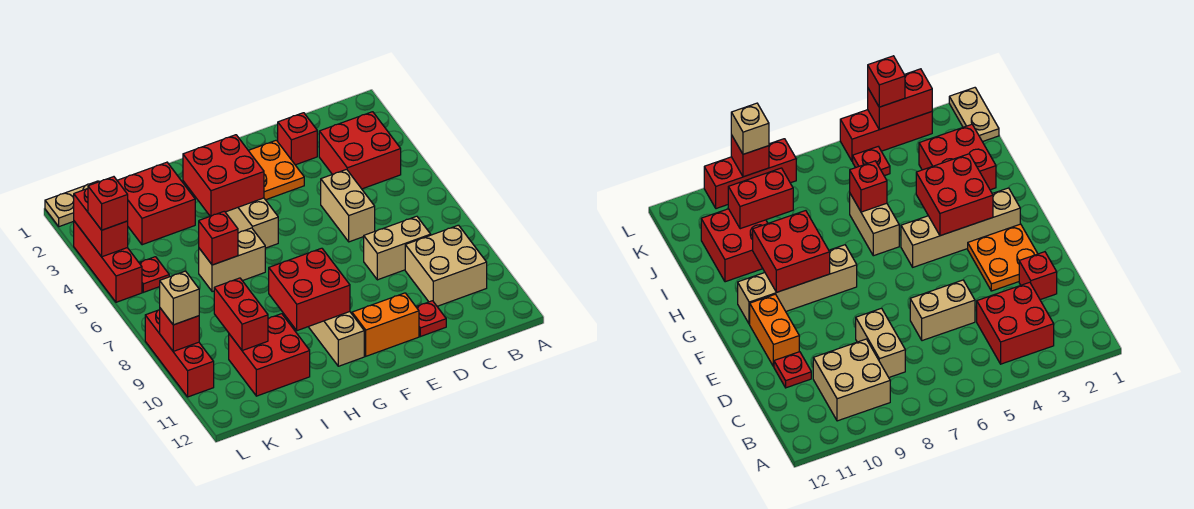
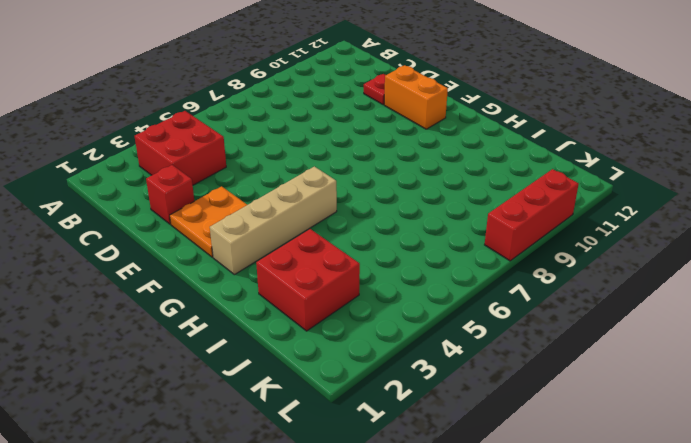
none -> tan brick B9:C10 level 1
none -> tan brick C8:D8 level 1
none -> tan brick D5:D6 level 1

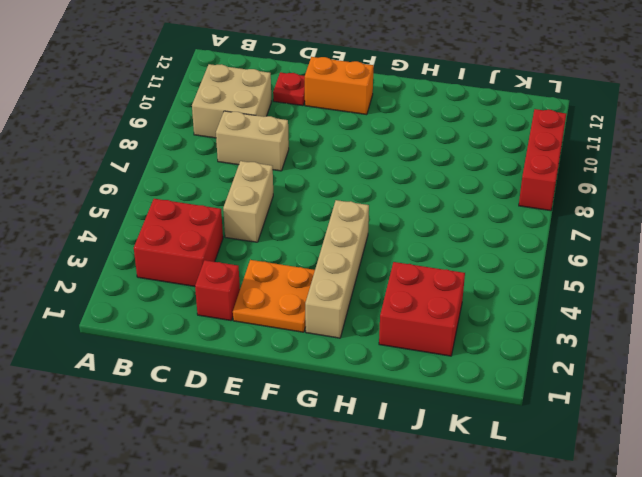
none -> tan brick G8:G11 level 1
none -> tan brick H6:I6 level 1
none -> red brick I10:J11 level 1

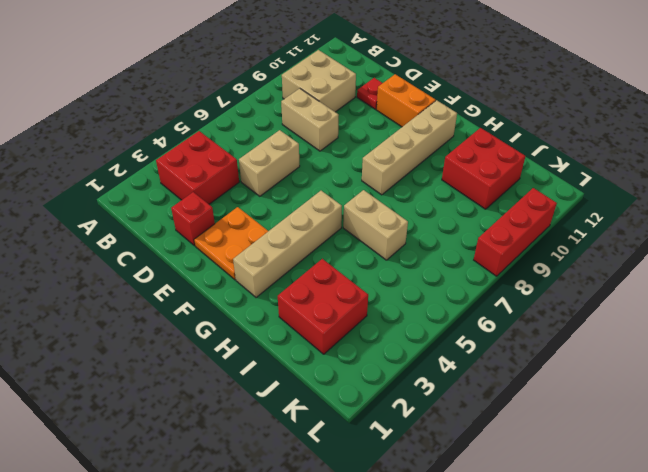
none -> tan plate K1:L1 level 1
none -> red plate K5 level 1
none -> red brick L3:L5 level 1

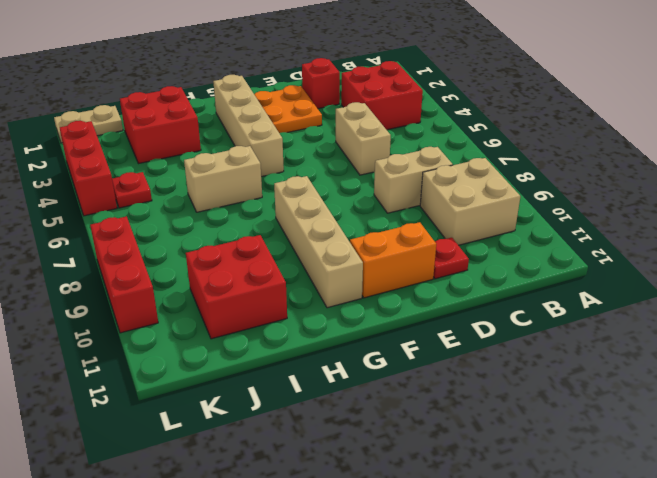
none -> red brick G3:H4 level 2
none -> red brick G9:H10 level 2
none -> red brick I6 level 2

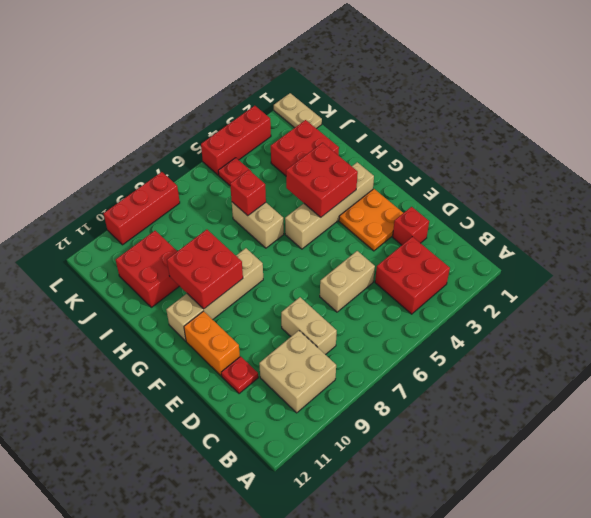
none -> red brick J9:J10 level 2
none -> red brick L3:L4 level 2
none -> red brick L9 level 2

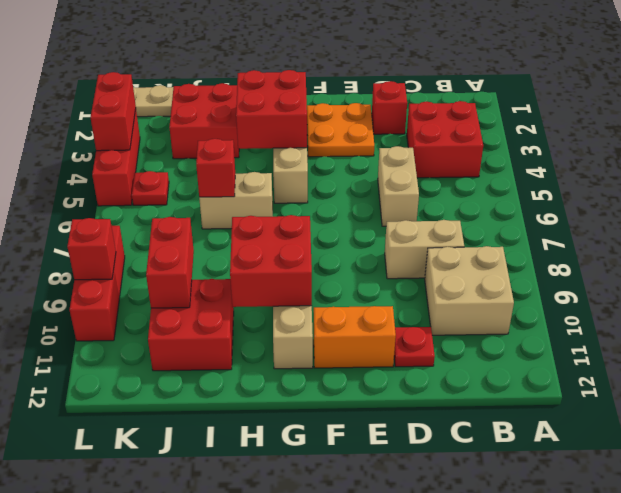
none -> red brick L4 level 3
none -> tan brick L9 level 3

